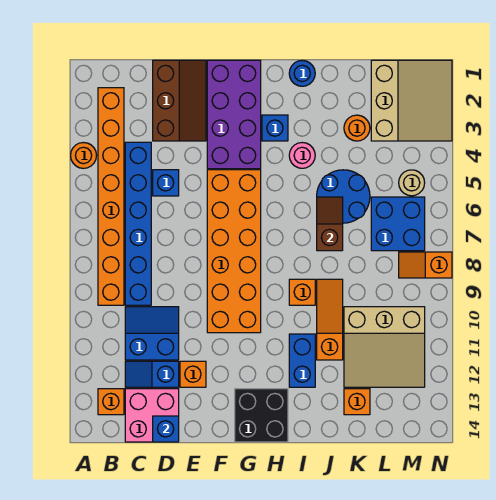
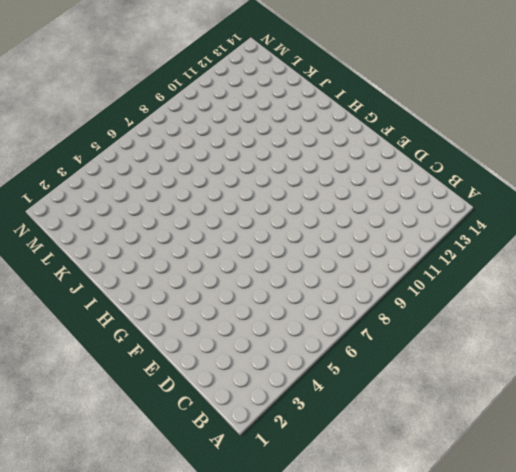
none -> orange round brick A4 level 1
none -> orange brick B2:B9 level 1
none -> orange brick B13 level 1

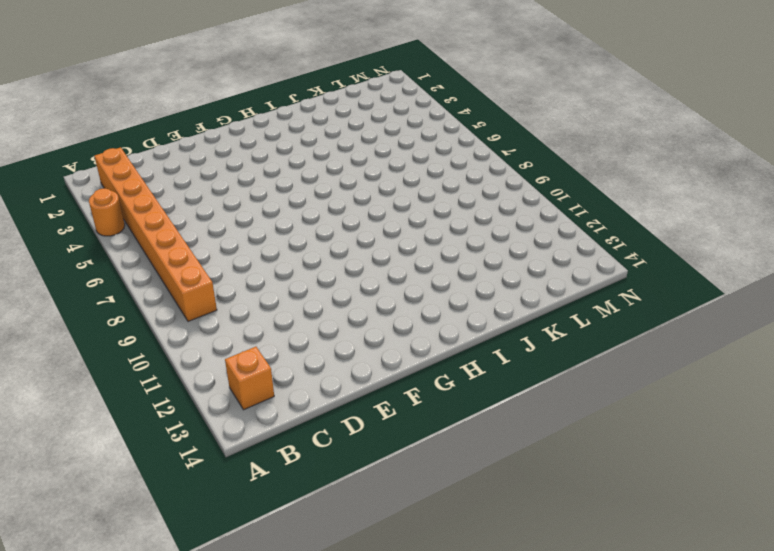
none -> blue brick C4:C9 level 1
none -> blue slope C10:D11 level 1 top 11
none -> blue slope C12:D12 level 1 top D

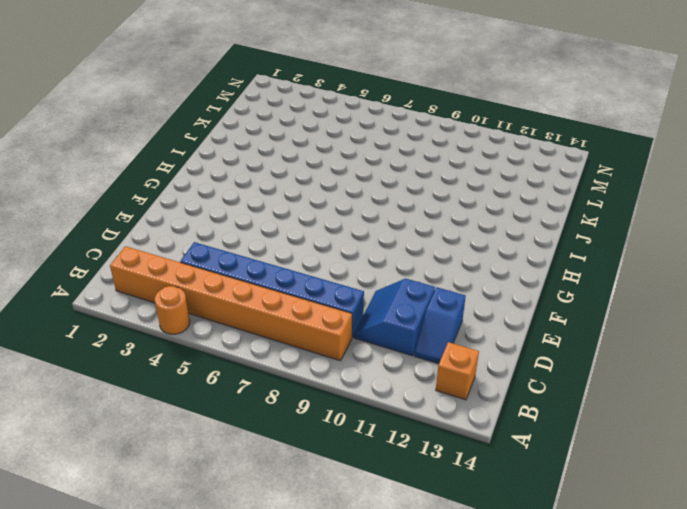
none -> pink brick C13:D14 level 1
none -> brown slope D1:E3 level 1 top D
none -> blue brick D5 level 1

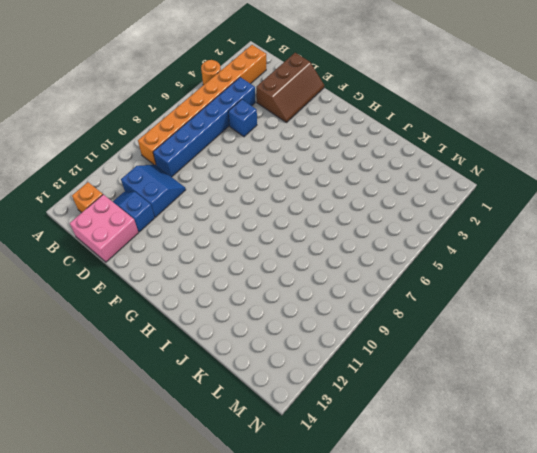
none -> orange brick E12 level 1
none -> purple brick F1:G4 level 1
none -> orange brick F5:G10 level 1

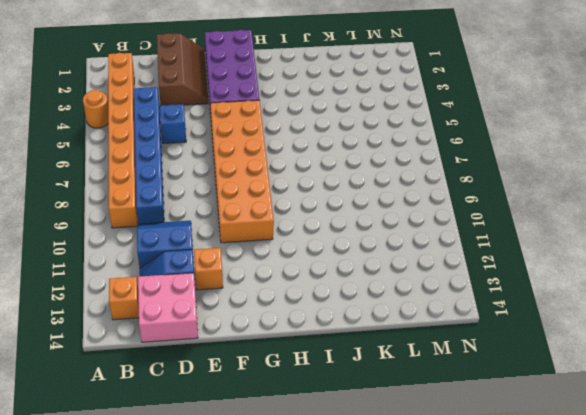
none -> black brick G13:H14 level 1
none -> blue brick H3 level 1
none -> blue round brick I1 level 1

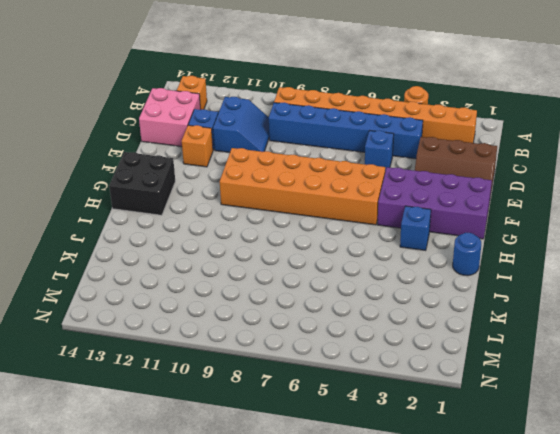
none -> pink round brick I4 level 1
none -> orange brick I9 level 1
none -> blue brick I11:I12 level 1

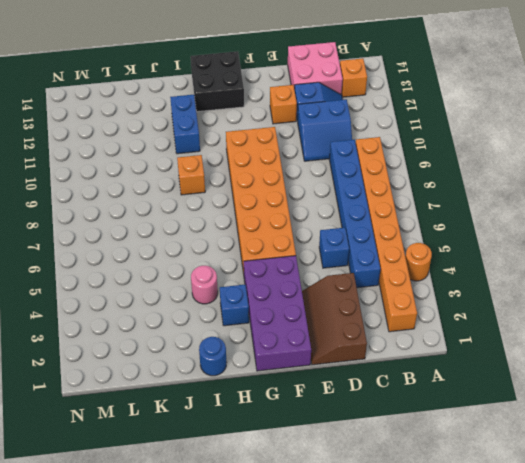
none -> blue round brick J5:K6 level 1
none -> orange slope J9:J11 level 1 top 11
none -> orange round brick K3 level 1

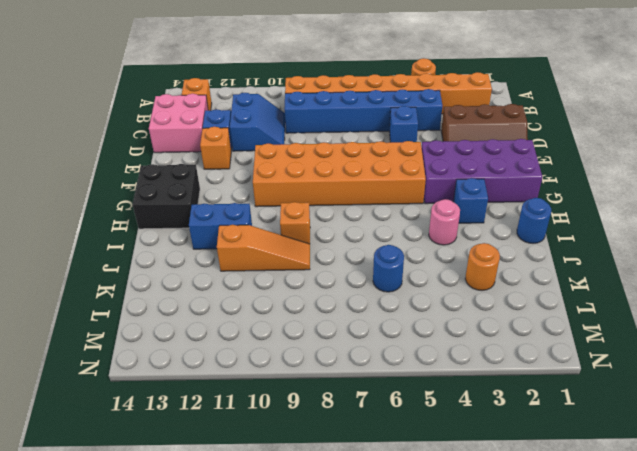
blue round brick K6 level 1 -> blue round brick J5:K6 level 1
none -> tan slope K10:M12 level 1 top 10
none -> orange brick K13 level 1
none -> tan slope L1:N3 level 1 top L

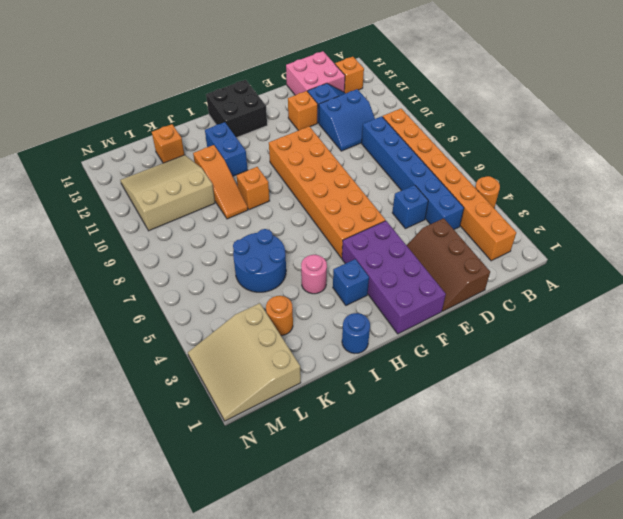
none -> blue brick L6:M7 level 1
none -> tan round brick M5 level 1
none -> orange slope M8:N8 level 1 top N

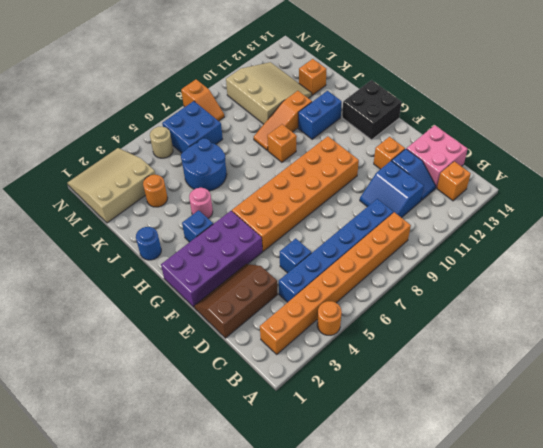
none -> blue brick D14 level 2
none -> brown slope J6:J7 level 2 top 7

